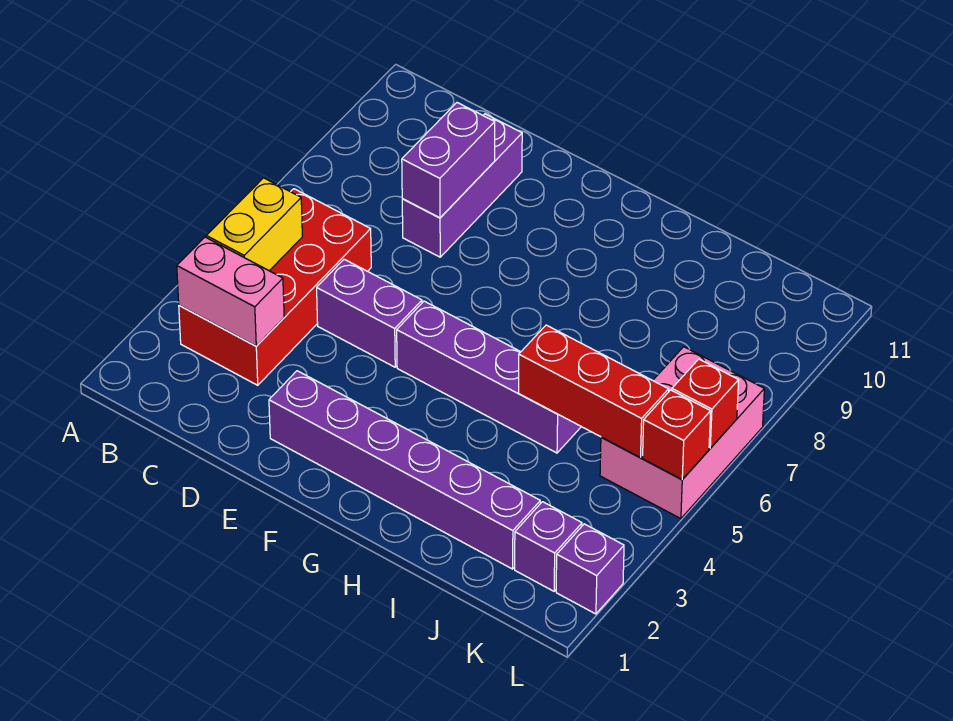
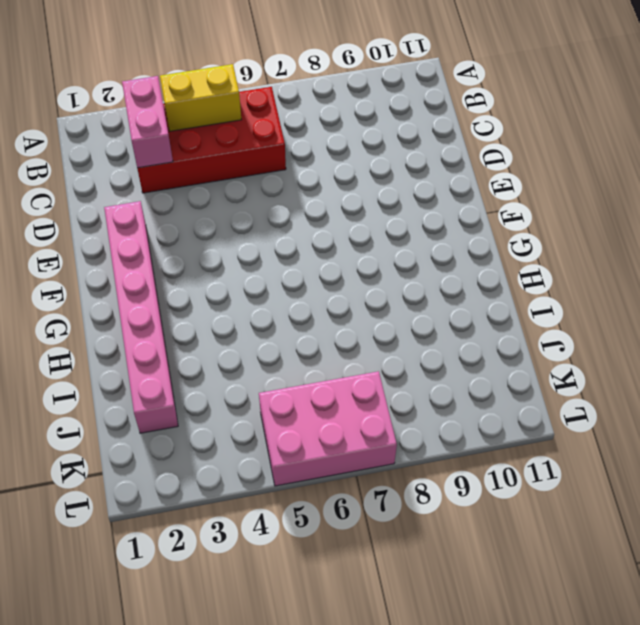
pink brick E2:J2 level 1 -> purple brick E2:J2 level 1
none -> purple brick D5:E5 level 1
none -> purple brick D8:D10 level 1
none -> purple brick F5:I5 level 1

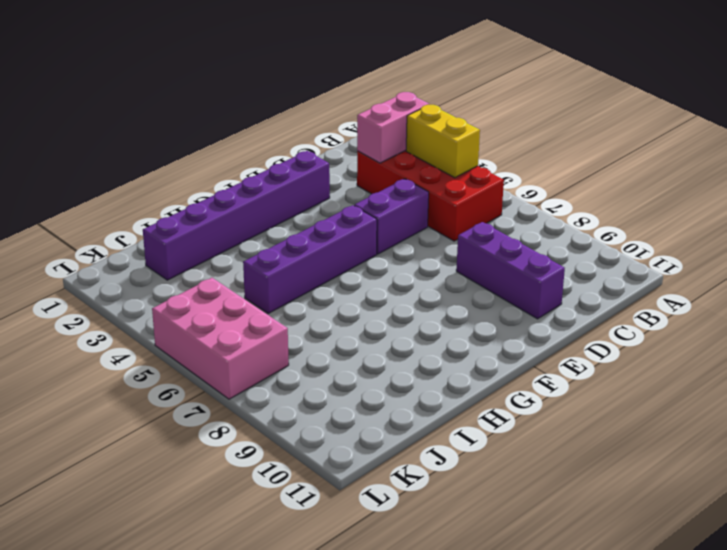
none -> purple brick K2 level 1
none -> purple brick L2 level 1
none -> purple brick D8:D9 level 2

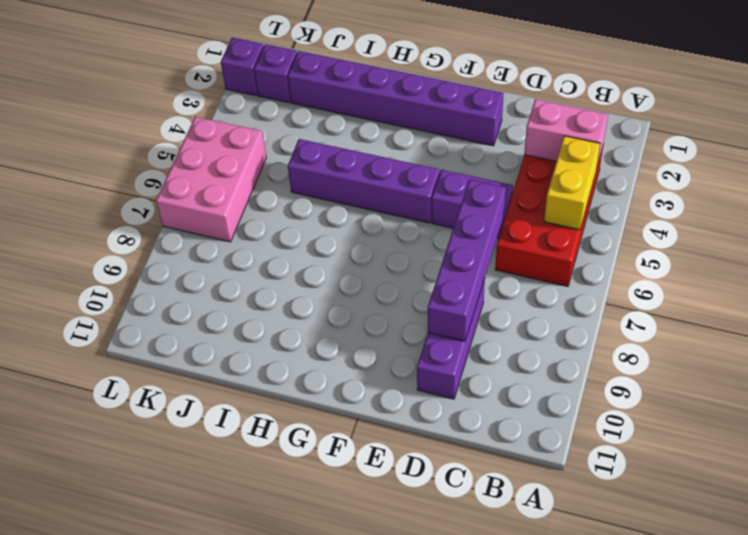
purple brick D6:D9 level 2 -> purple brick D8:D9 level 2
none -> red brick I5:K5 level 2
none -> red brick L5 level 2
none -> red brick L6 level 2

